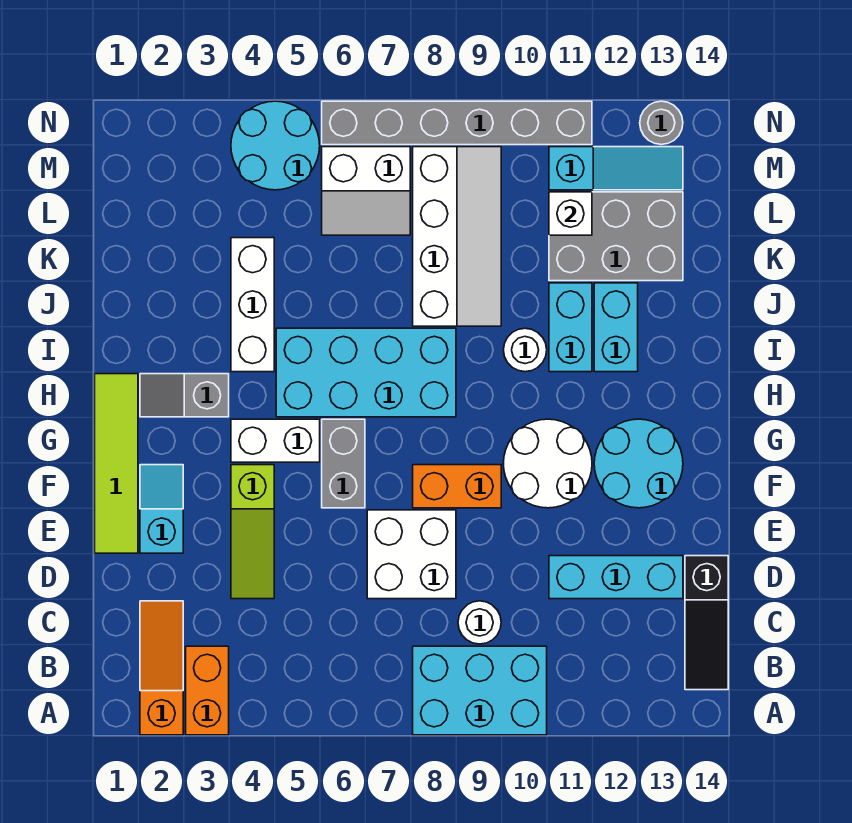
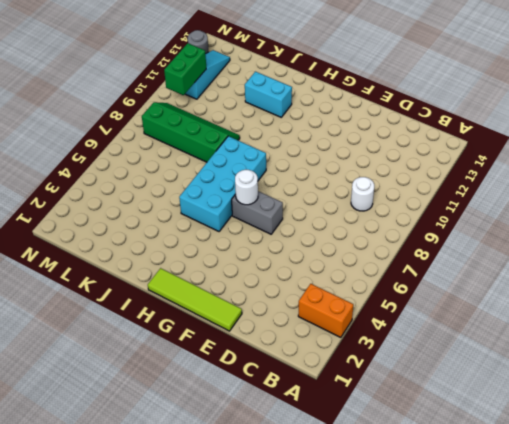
white round brick G6 level 2 -> white round brick I10 level 1
green slope J8:M9 level 1 top 8 -> white slope J8:M9 level 1 top 8
green brick M10:M11 level 2 -> none
none -> orange slope A2:C2 level 1 top A
none -> cyan brick A8:B10 level 1
none -> black slope B14:D14 level 1 top D

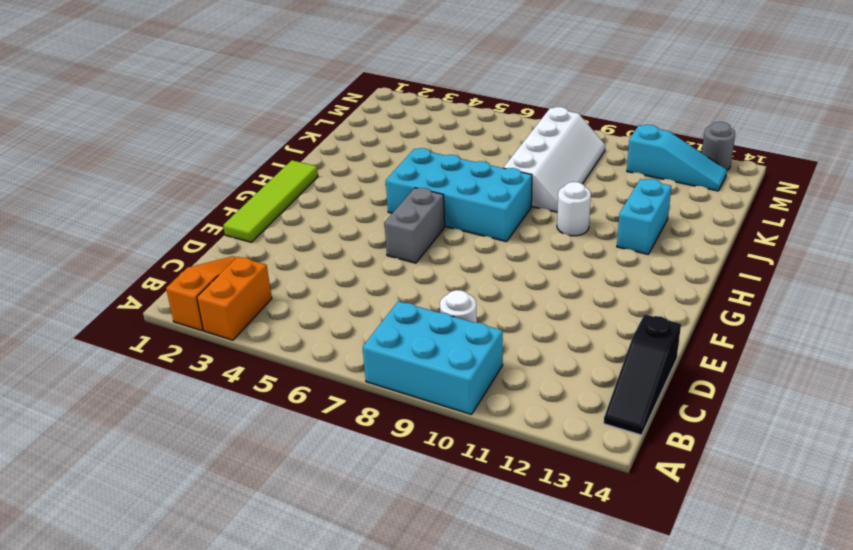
none -> lime slope D4:F4 level 1 top F
none -> white brick D7:E8 level 1
none -> cyan brick D11:D13 level 1

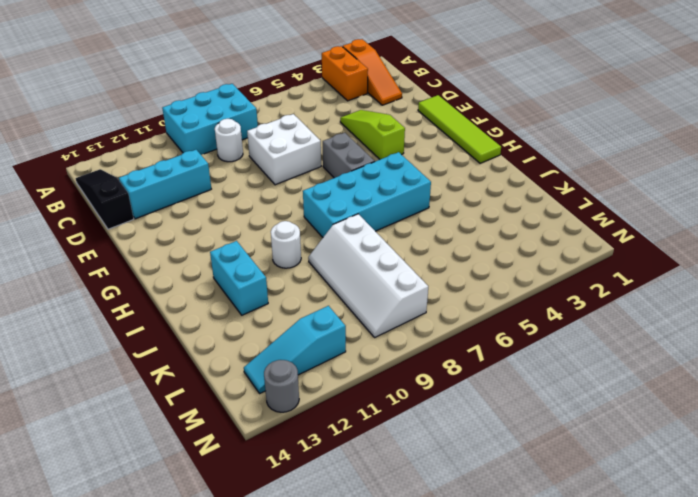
none -> cyan slope E2:F2 level 1 top E
none -> orange brick F8:F9 level 1
none -> white round brick F10:G11 level 1

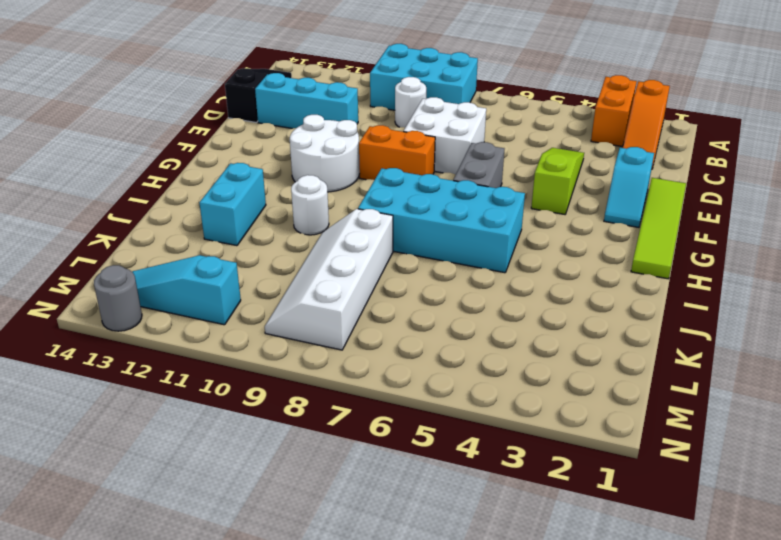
none -> cyan round brick F12:G13 level 1
none -> white brick G4:G5 level 1
none -> grey slope H2:H3 level 1 top 3

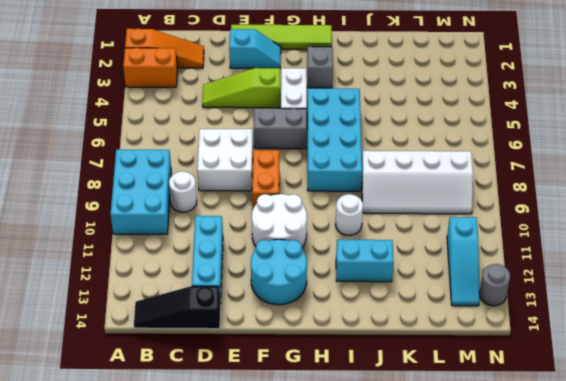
none -> white brick I4:K4 level 1
none -> cyan brick I11:J11 level 1
none -> grey brick K11:L13 level 1

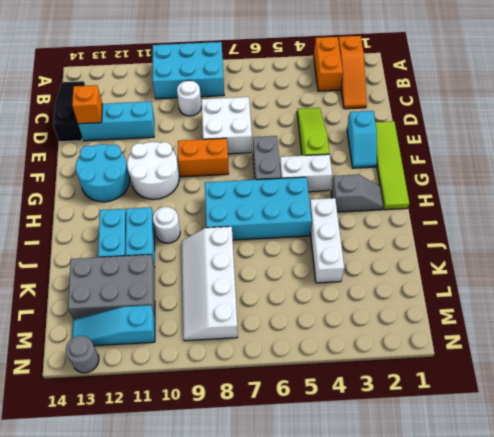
orange brick D13 level 2 -> none
none -> white slope L6:M7 level 1 top M
none -> cyan round brick M4:N5 level 1
none -> grey brick N6:N11 level 1

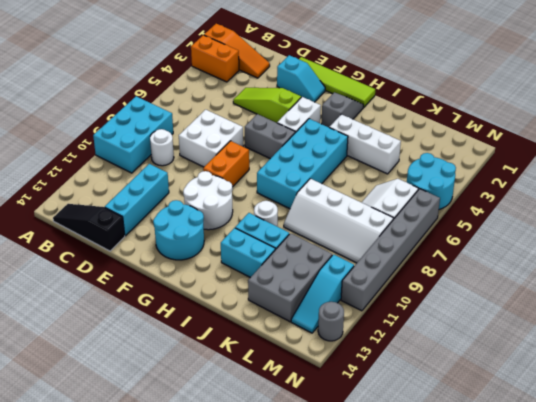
none -> white brick L11 level 2

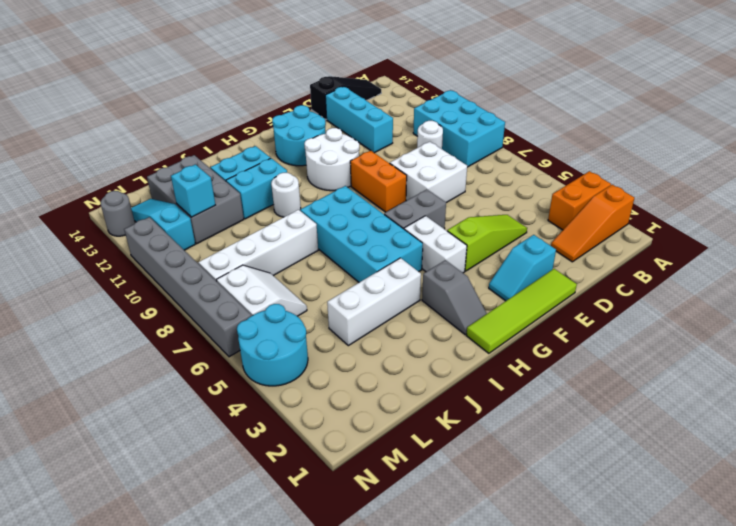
cyan brick L11 level 2 -> white brick L11 level 2

